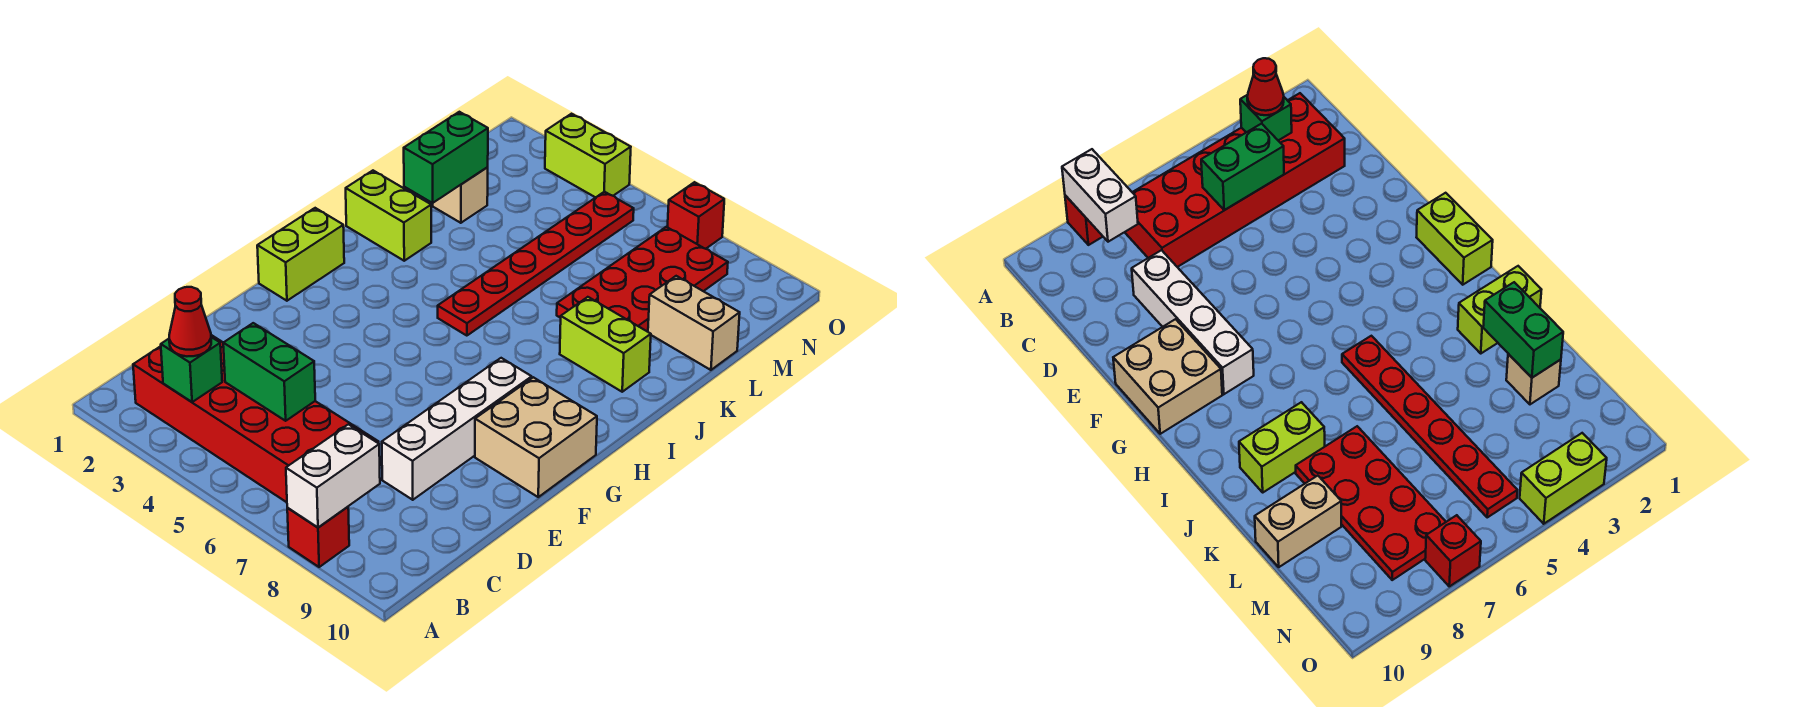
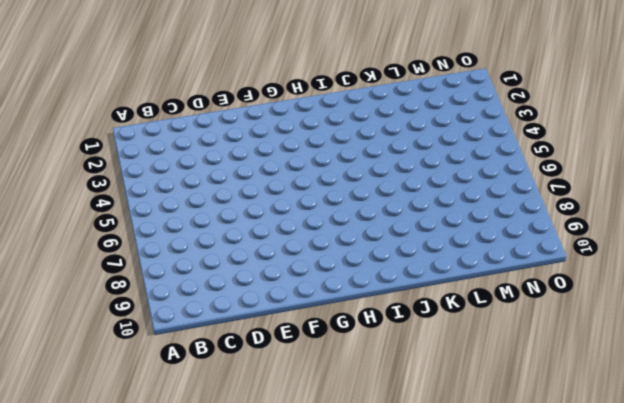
none -> red brick A8 level 1
none -> red brick B2:C7 level 1
none -> white brick D8:G8 level 1

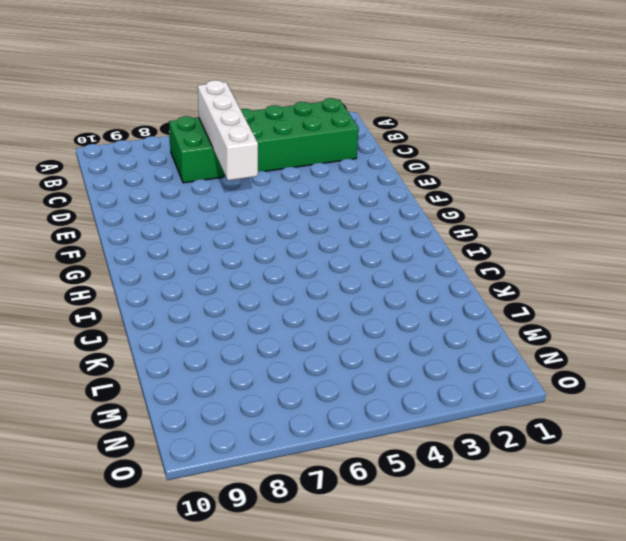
green brick B2:C7 level 1 -> red brick B2:C7 level 1
white brick B6:E6 level 2 -> white brick D8:G8 level 1
none -> red brick A8 level 1
none -> tan brick F9:G10 level 1
none -> lime brick G1:H1 level 1

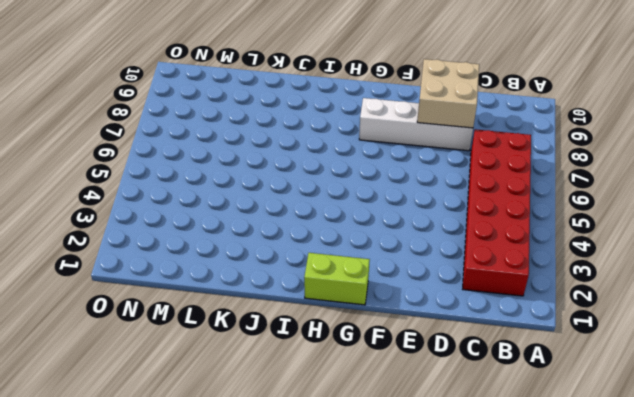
tan brick D8:E9 level 2 -> tan brick F9:G10 level 1
none -> red brick A8 level 1
none -> red plate I5:N5 level 1
none -> lime brick J1:J2 level 1

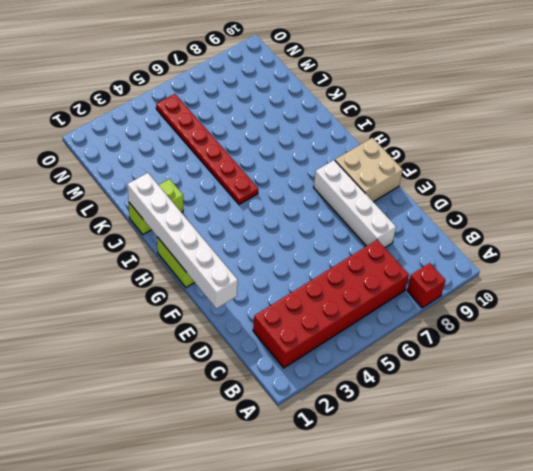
white brick E1:J1 level 2 -> none
none -> lime brick J8:J9 level 1
none -> red plate K7:N8 level 1
none -> tan brick L2 level 1

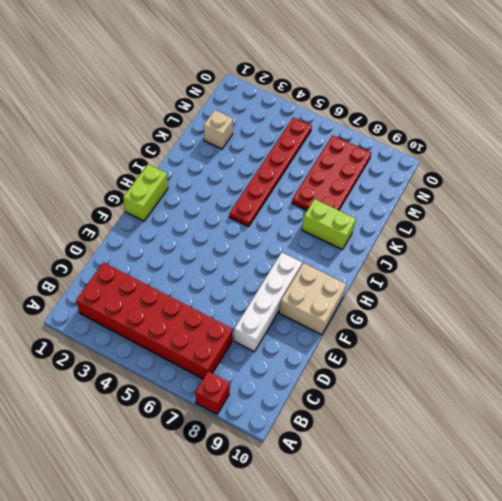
none -> lime brick J1:J2 level 1
none -> tan brick L9:L10 level 1
none -> lime brick O3:O4 level 1

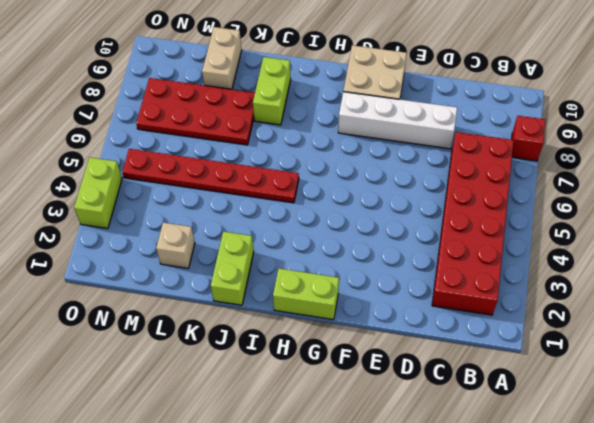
none -> red brick O7 level 1
none -> white brick A8:B8 level 2
none -> green brick B3 level 2

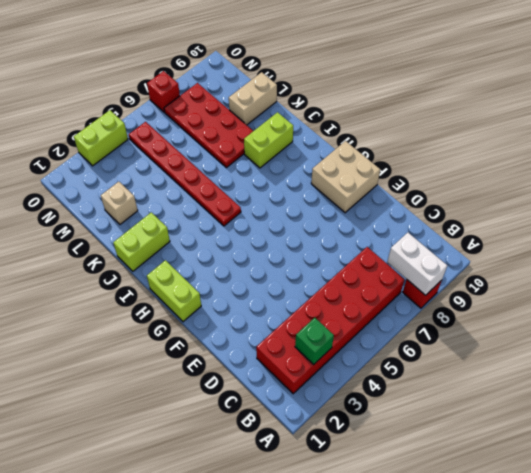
none -> white brick D8:G8 level 1
none -> green brick C4:C5 level 2
none -> green brick K2:L2 level 2

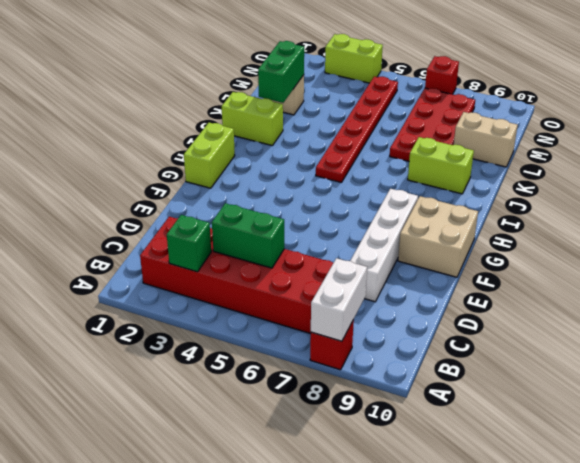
none -> red cone B3 level 3

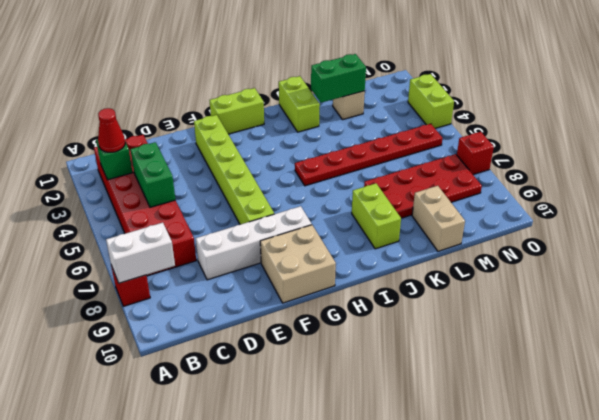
lime brick F2:F7 level 1 -> none

